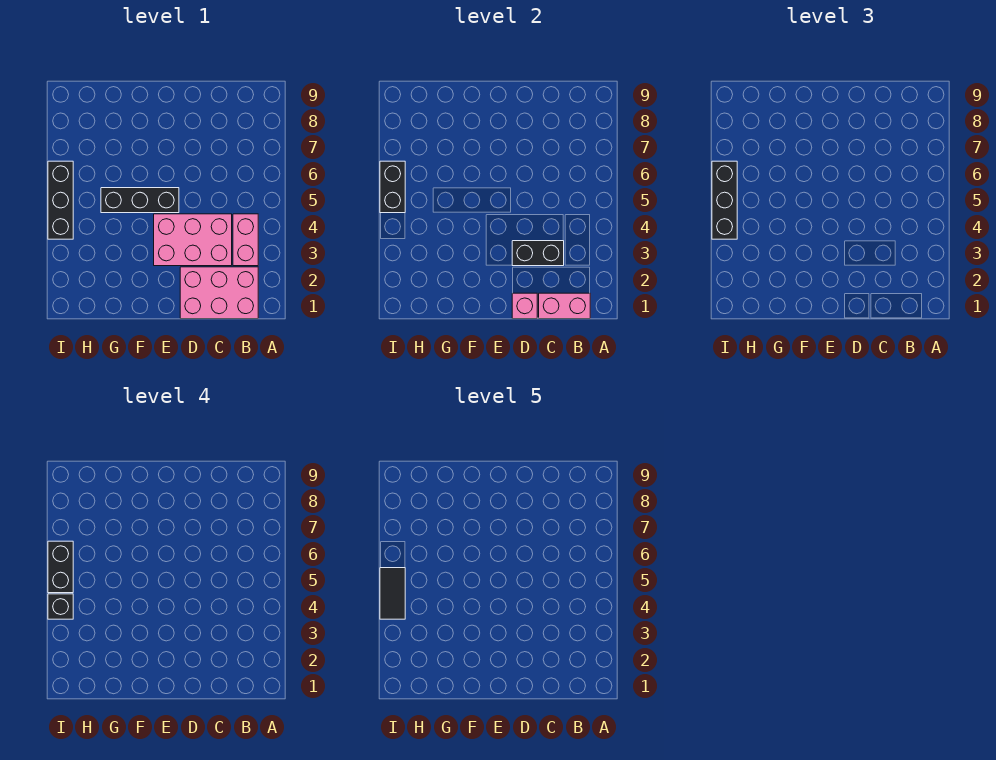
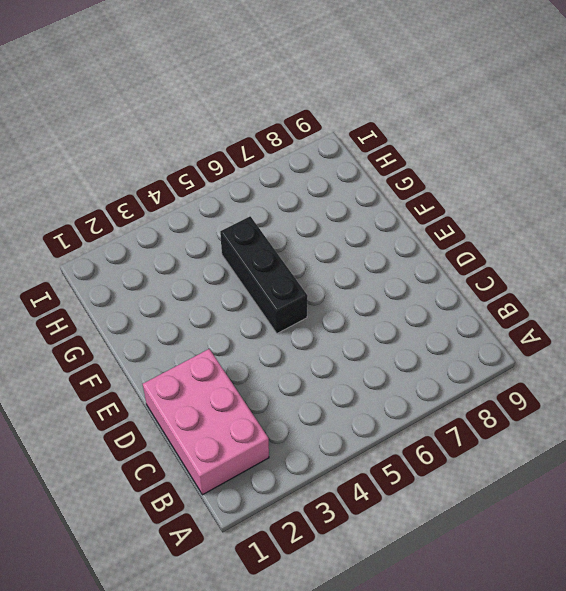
none -> pink brick B3:B4 level 1
none -> pink brick C3:E4 level 1
none -> black brick I4:I6 level 1

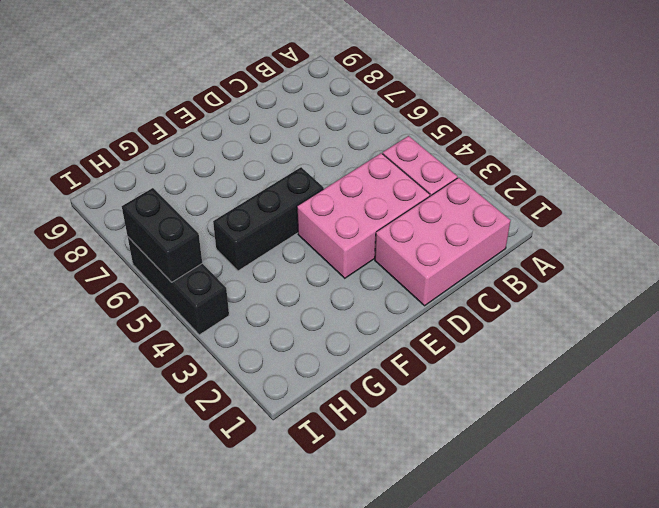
none -> pink brick B1:C1 level 2
none -> black brick C3:D3 level 2
none -> pink brick D1 level 2

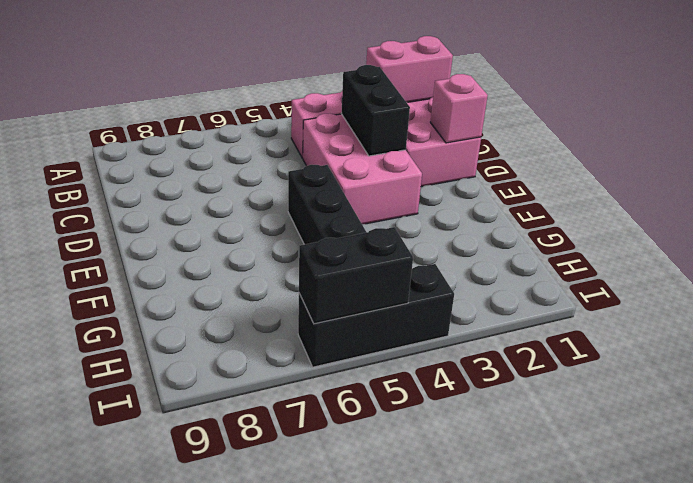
pink brick B1:B2 level 2 -> pink brick B1:C1 level 2
none -> black brick I4:I6 level 3
none -> black brick I4 level 4
none -> black brick I5:I6 level 4

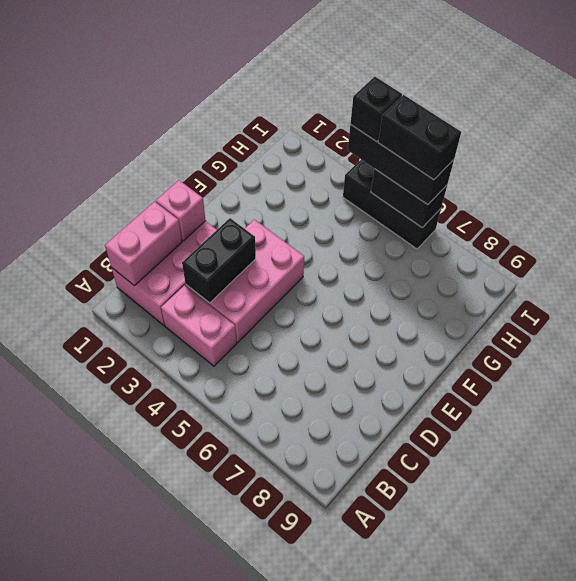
none -> black brick E5:G5 level 1
none -> black tile I4:I5 level 5

